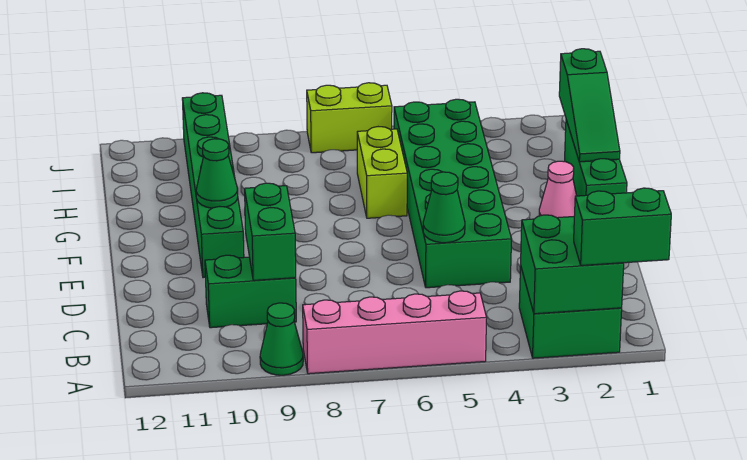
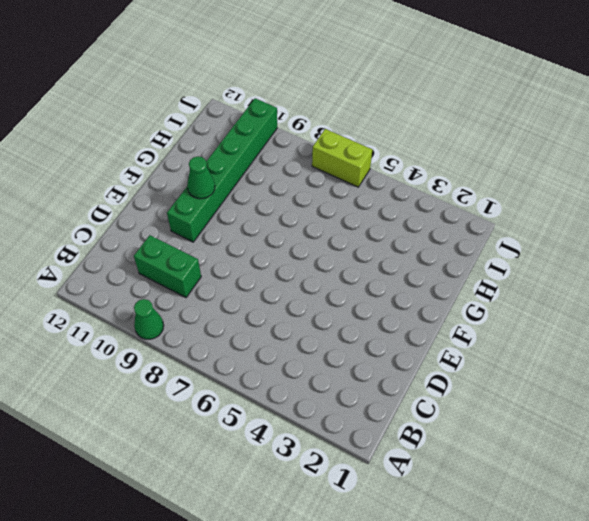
none -> green brick A2:B3 level 1
none -> pink brick A5:A8 level 1
none -> green brick D4:I5 level 1

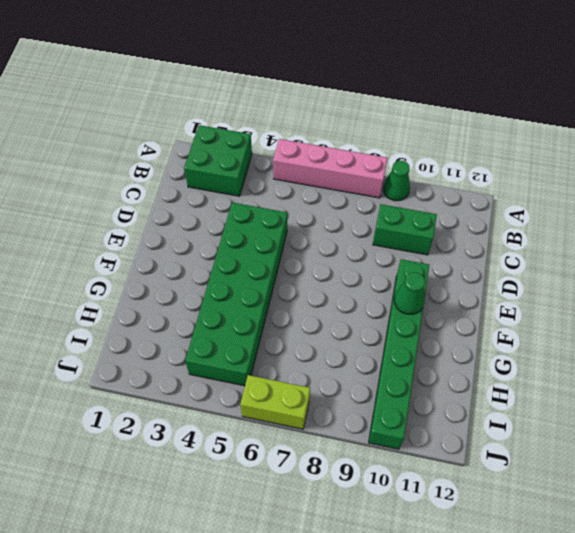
none -> green brick F1:H1 level 1
none -> pink cone F2 level 1
none -> lime brick G6:H6 level 1

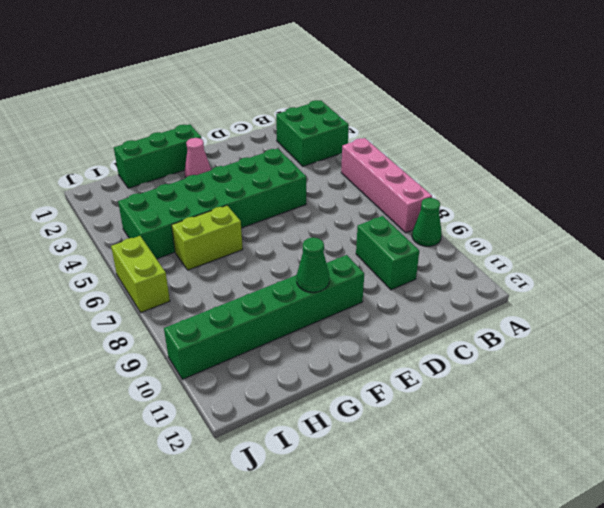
none -> green brick A2:B3 level 2
none -> green brick C9:D9 level 2
none -> green cone D5 level 2

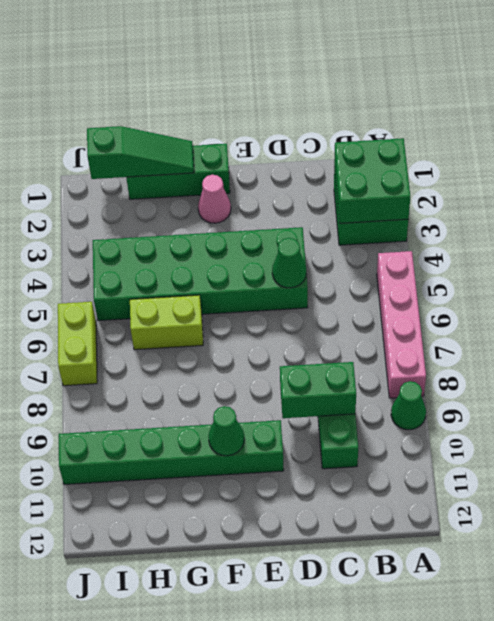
none -> green brick A1:A2 level 3

